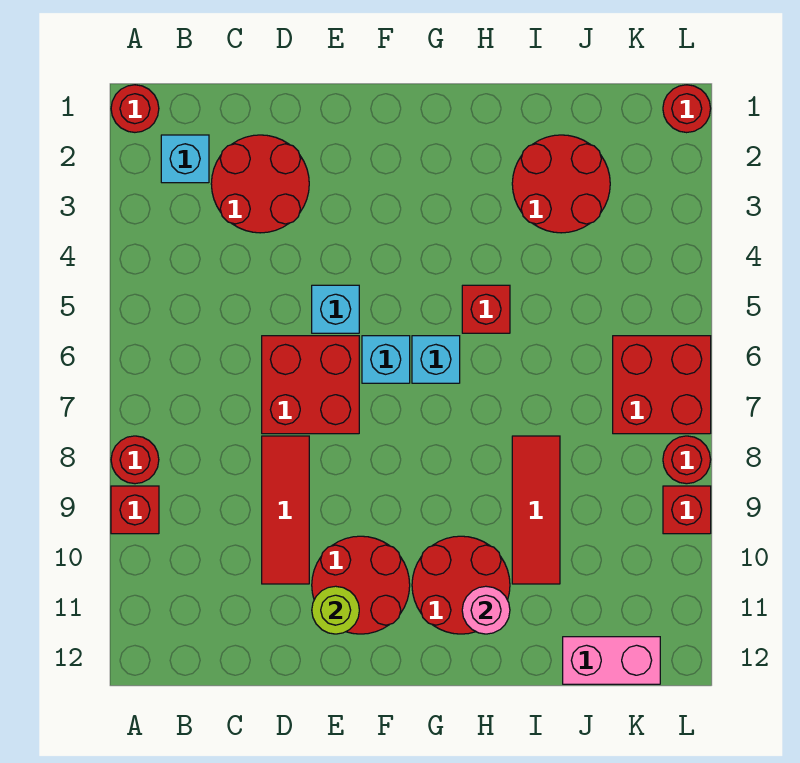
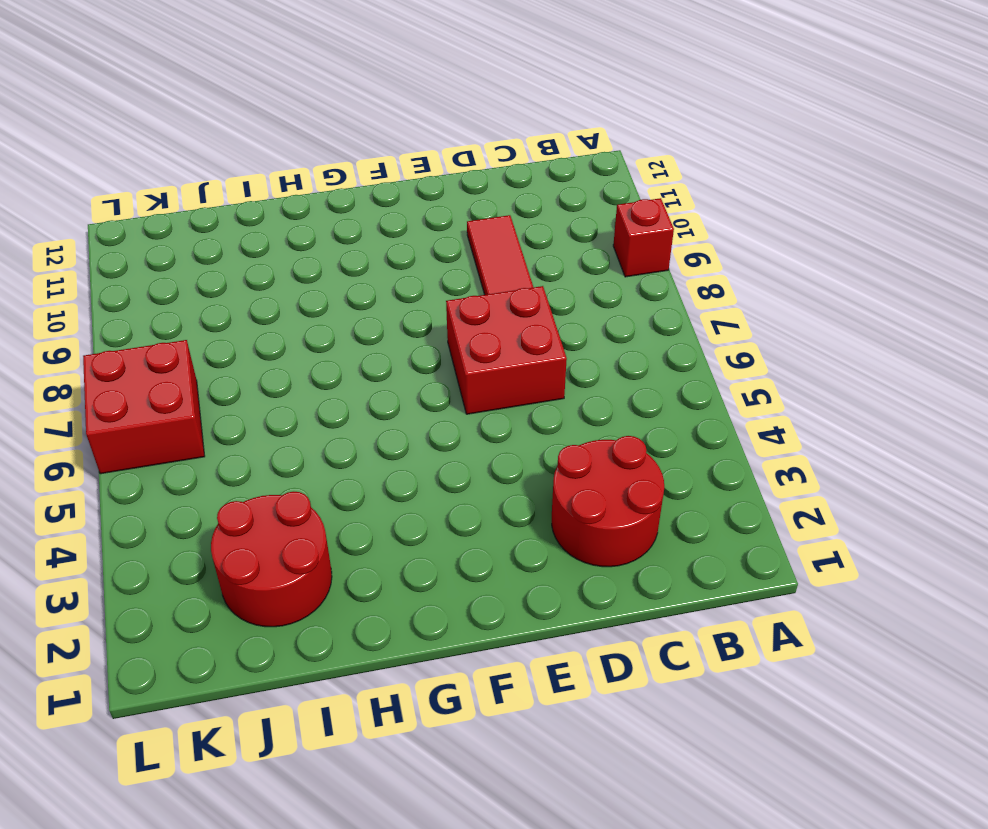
none -> red round brick A1 level 1
none -> red round brick A8 level 1
none -> cyan brick B2 level 1

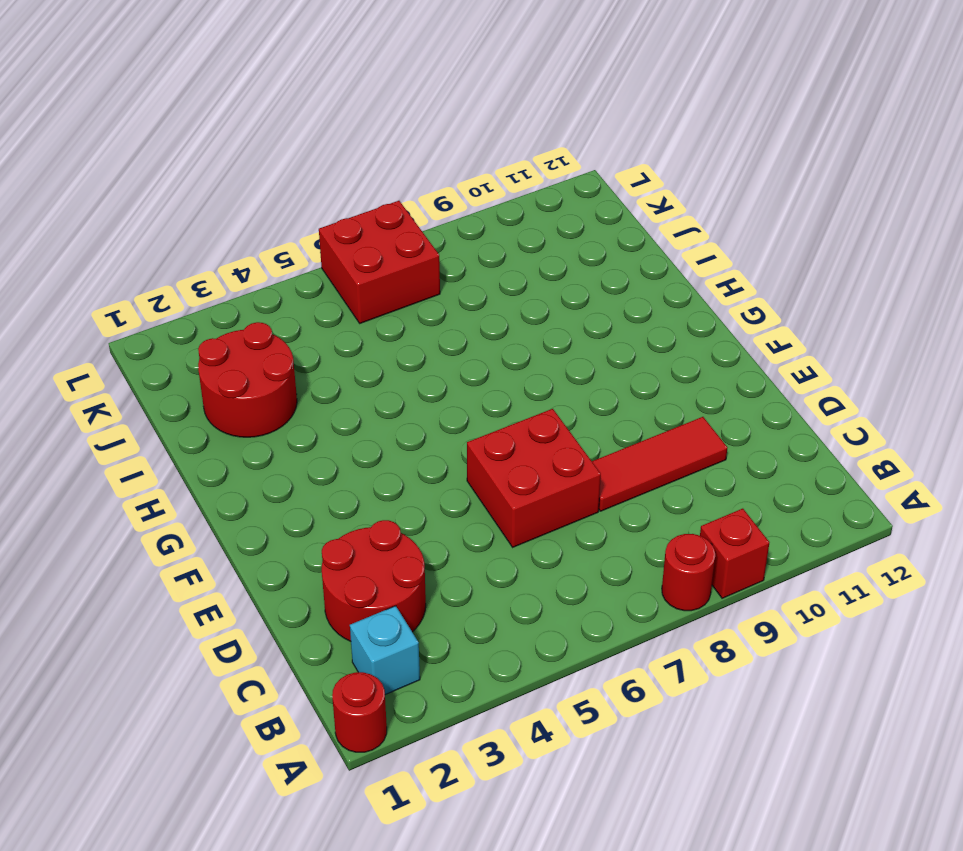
none -> cyan brick E5 level 1
none -> red round brick E10:F11 level 1
none -> cyan brick F6 level 1

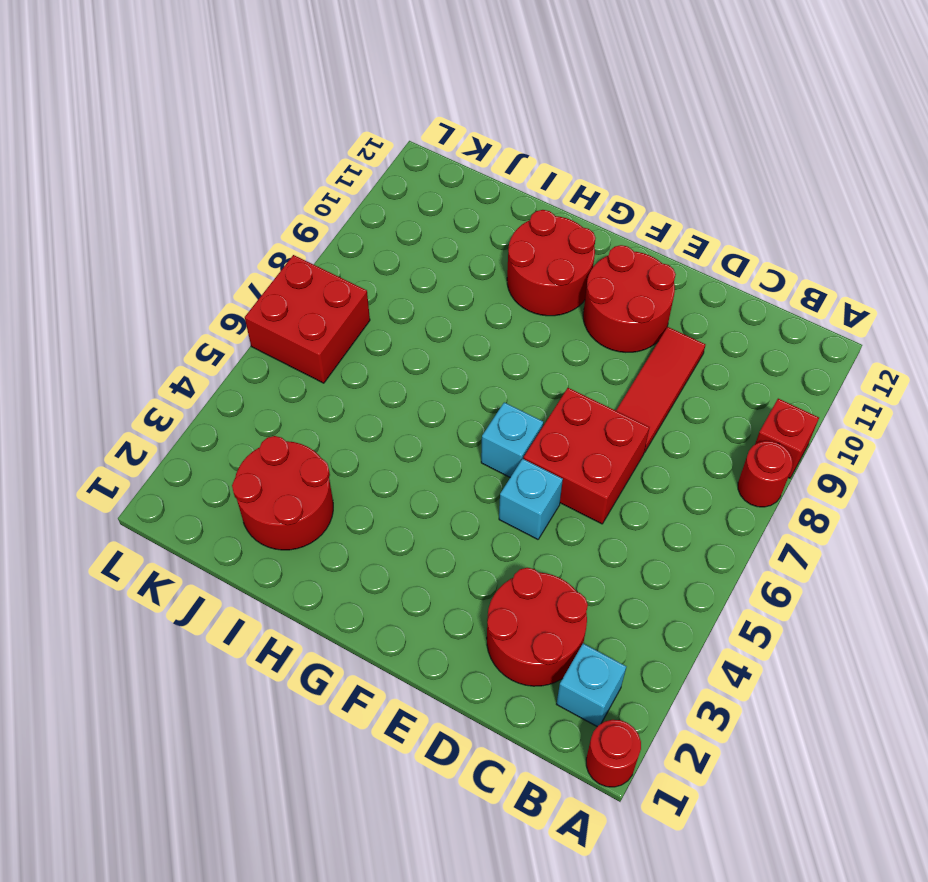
none -> cyan brick G6 level 1
none -> red brick H5 level 1
none -> red tile I8:I10 level 1

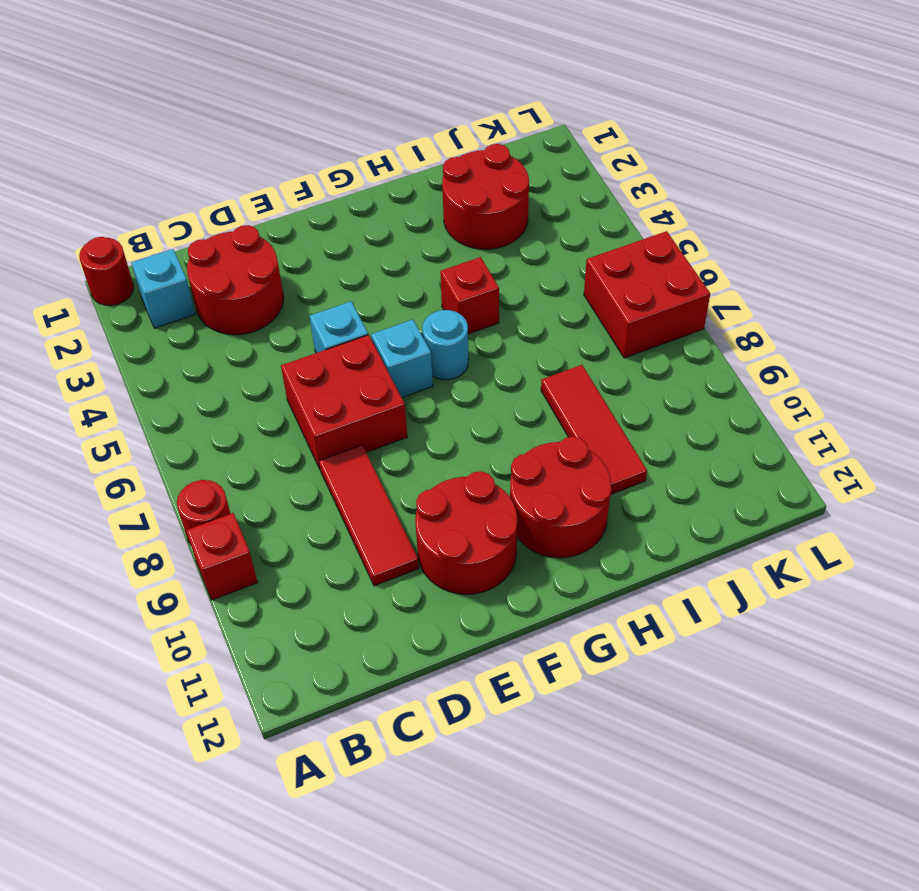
cyan round brick G6 level 1 -> cyan brick G6 level 1
none -> pink brick J12:K12 level 1
none -> red round brick L1 level 1
none -> red round brick L8 level 1

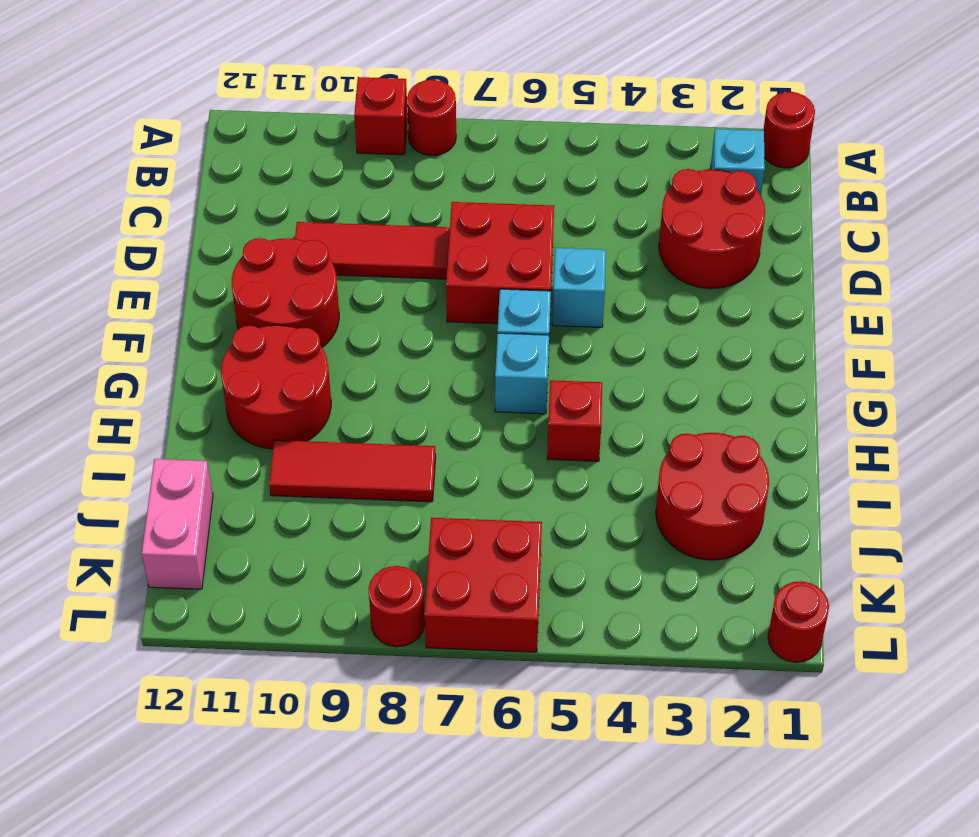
none -> red brick L9 level 1
none -> lime round brick E11 level 2
none -> pink round brick H11 level 2

